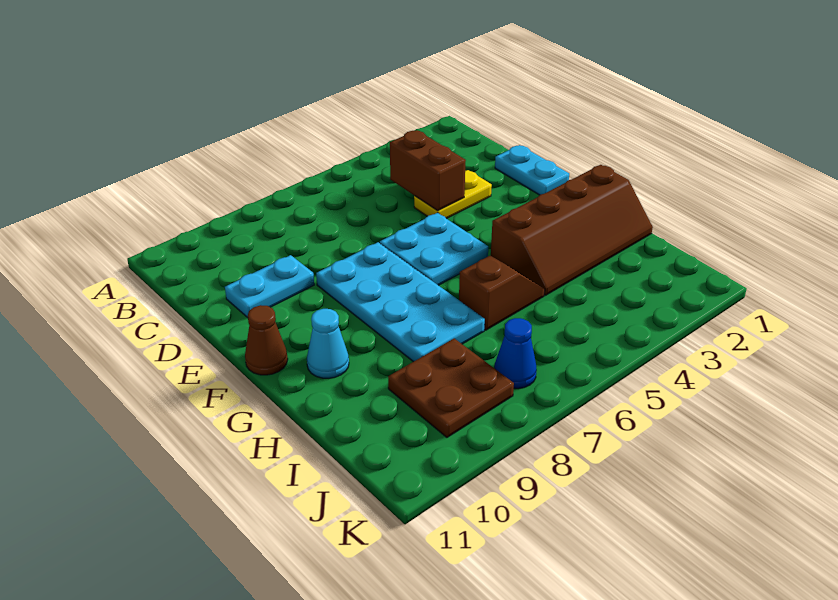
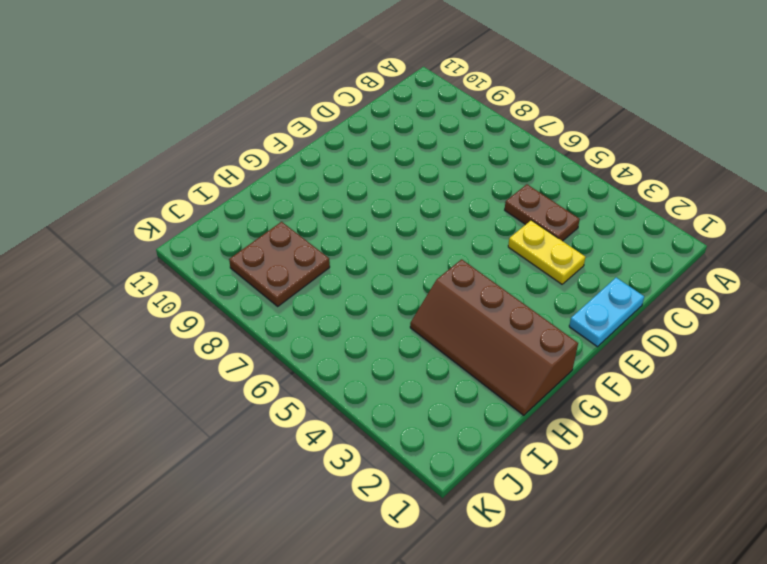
brown plate C4:C5 level 1 -> none
none -> cyan plate D9:D10 level 1
none -> cyan plate E5:F6 level 1
none -> cyan plate E7:H8 level 1

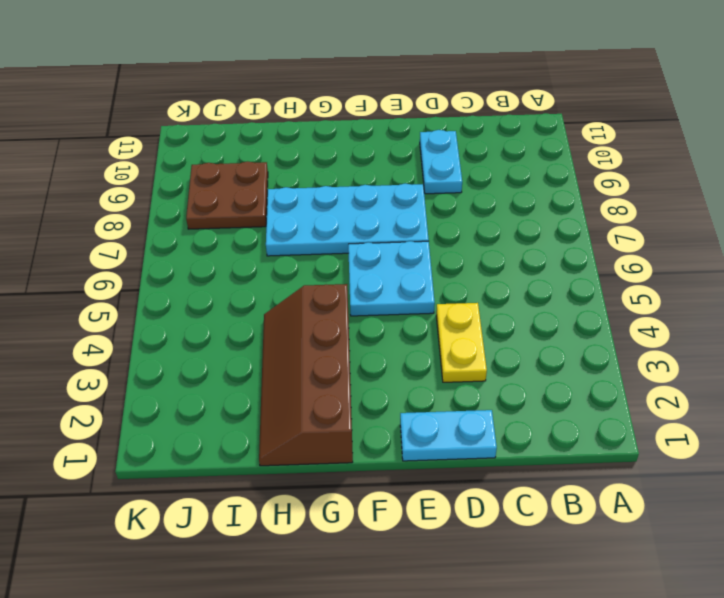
none -> brown cone F11 level 1
none -> cyan cone G10 level 1
none -> brown slope H5:H6 level 1 top 6

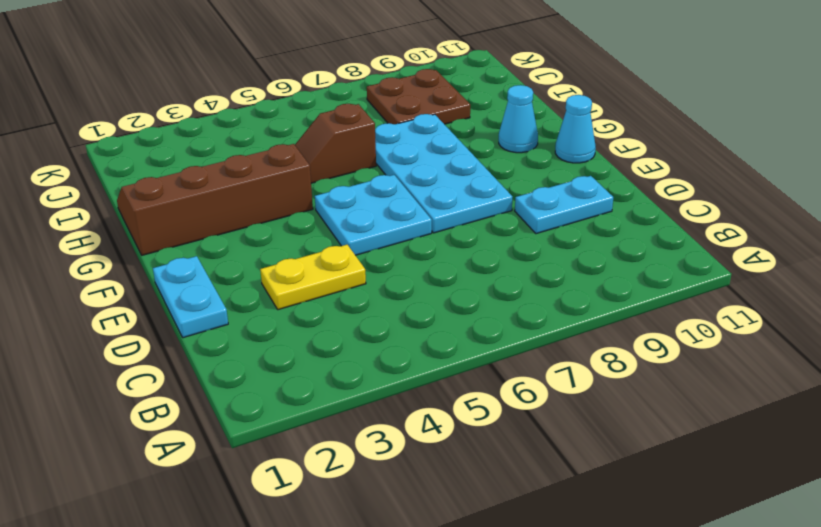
cyan cone F11 level 1 -> brown cone F11 level 1
none -> blue cone J7 level 1
none -> brown brick C4:D4 level 2

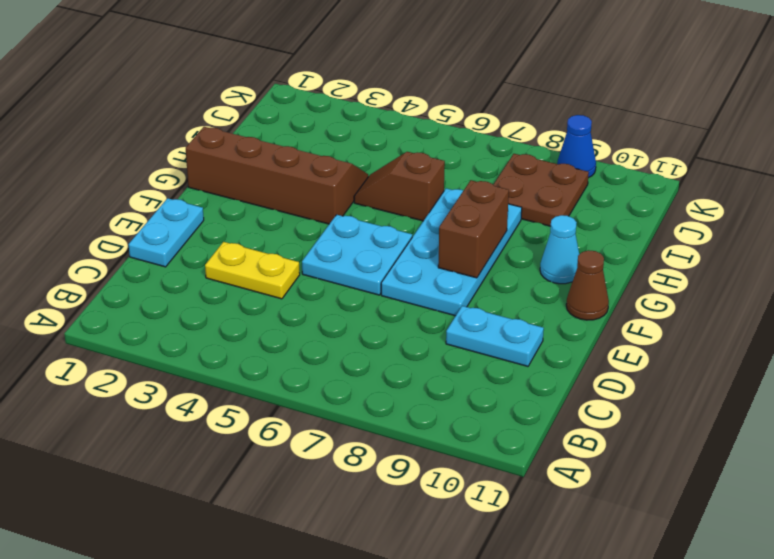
brown brick F8:G8 level 2 -> brown brick C4:D4 level 2
blue cone K9 level 1 -> blue cone J7 level 1

